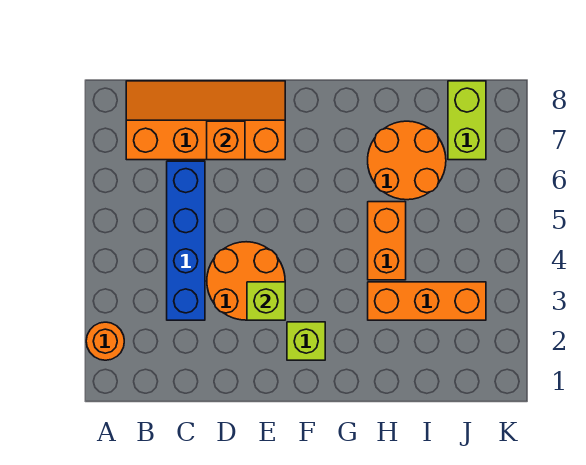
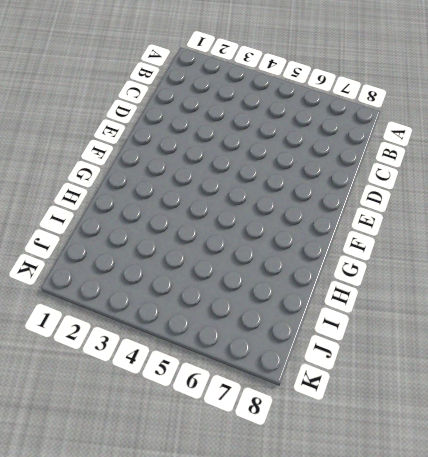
none -> orange round brick A2 level 1
none -> orange slope B7:E8 level 1 top 7

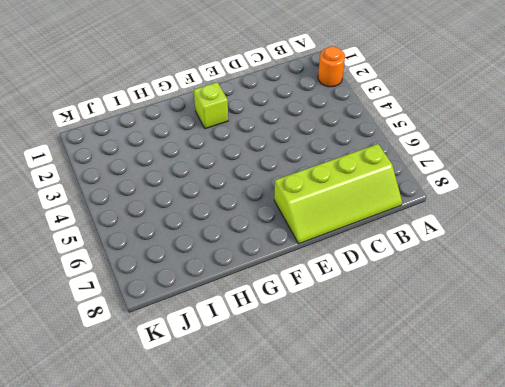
lime slope B7:E8 level 1 top 7 -> orange slope B7:E8 level 1 top 7
none -> blue brick C3:C6 level 1
none -> orange round brick D3:E4 level 1

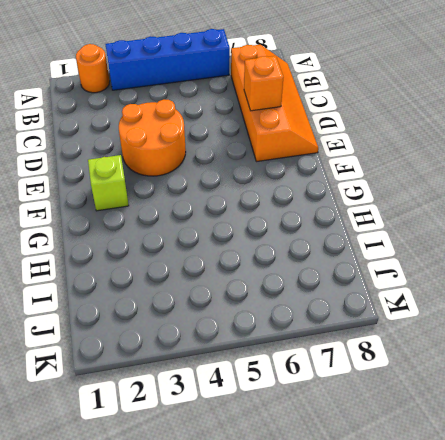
blue brick A3:A6 level 1 -> blue brick C3:C6 level 1
none -> orange brick H3:J3 level 1
none -> orange brick H4:H5 level 1

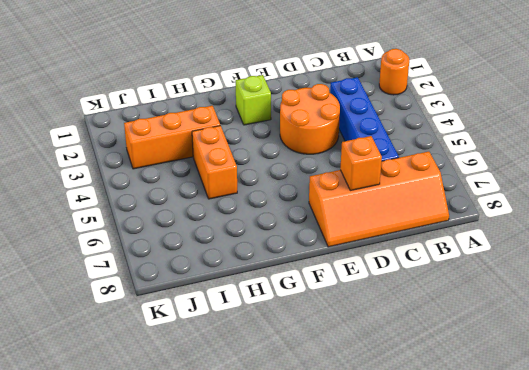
none -> orange round brick H6:I7 level 1
none -> lime brick J7:J8 level 1

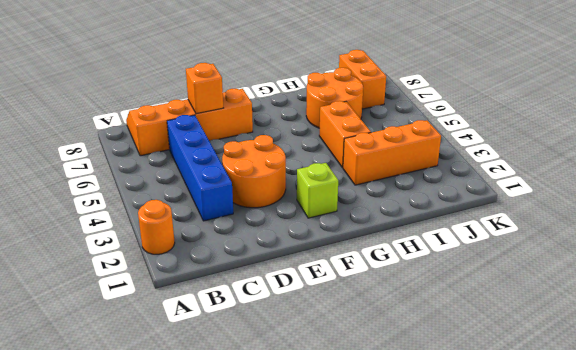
orange brick J7:J8 level 1 -> lime brick J7:J8 level 1
none -> lime brick E3 level 2

